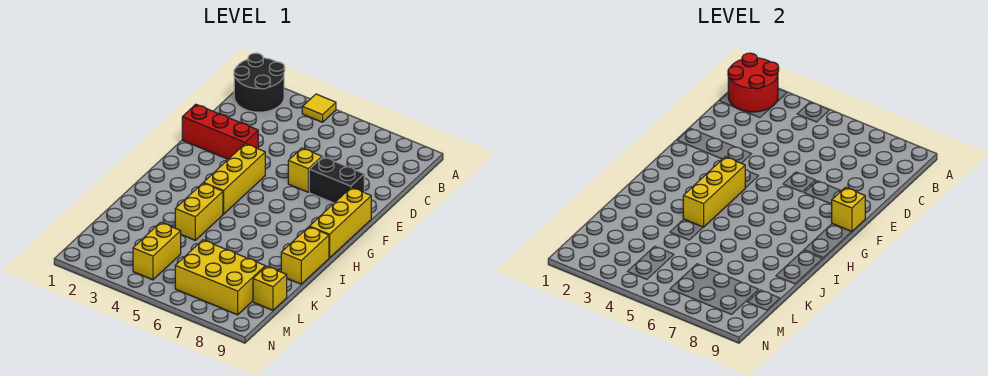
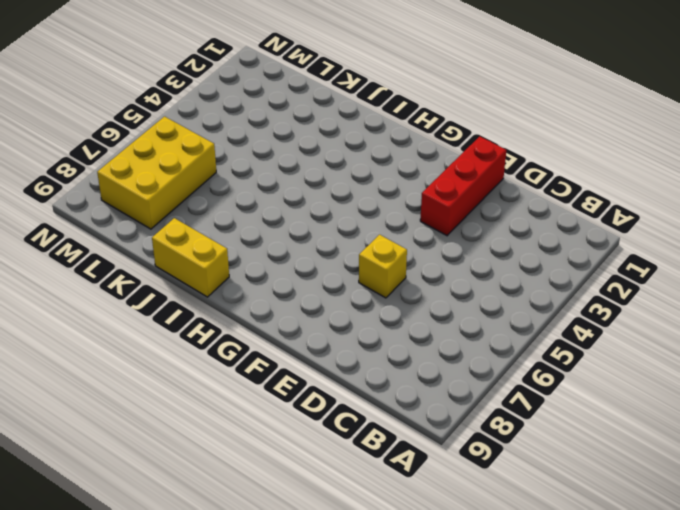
none -> black round brick A1:B2 level 1
none -> yellow tile A4 level 1
none -> black brick E7:E8 level 1

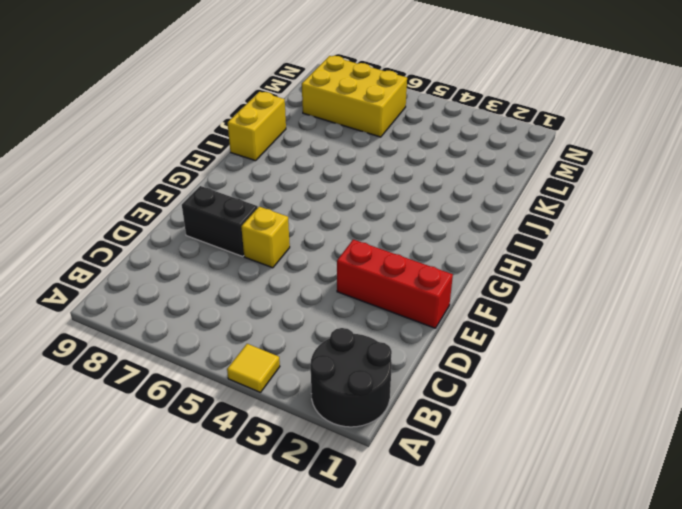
none -> yellow brick F4:H4 level 1
none -> yellow brick F9:H9 level 1
none -> yellow brick I4:J4 level 1

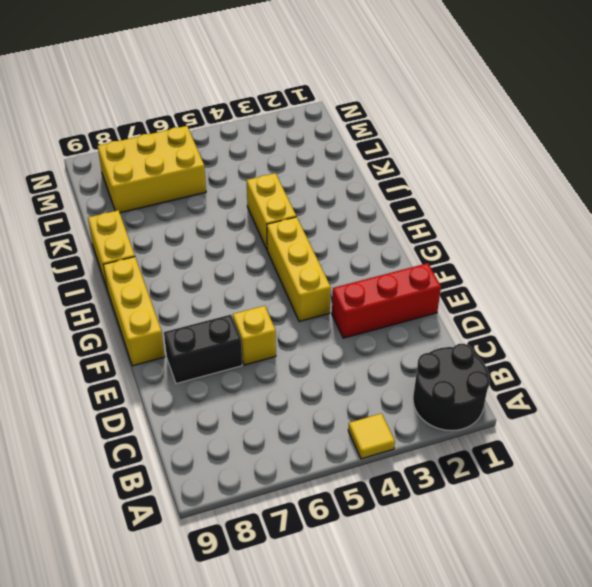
none -> yellow brick L4:M4 level 1
none -> yellow brick L9 level 1
none -> red round brick A1:B2 level 2

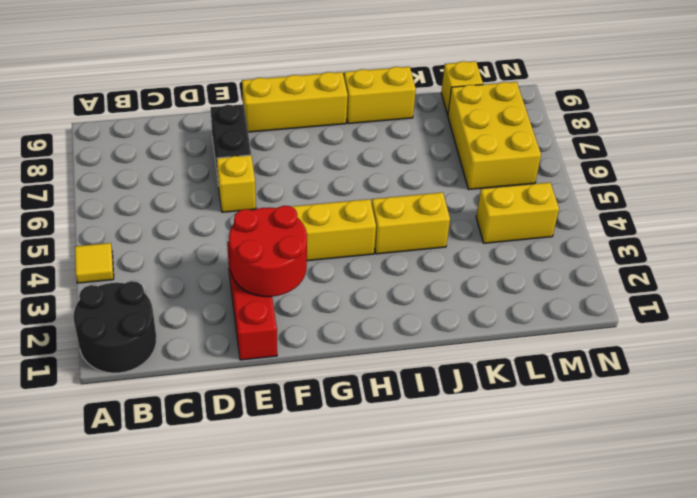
red round brick E2:F3 level 2 -> red round brick A1:B2 level 2
none -> yellow brick F9 level 2
none -> yellow brick G4:I4 level 2

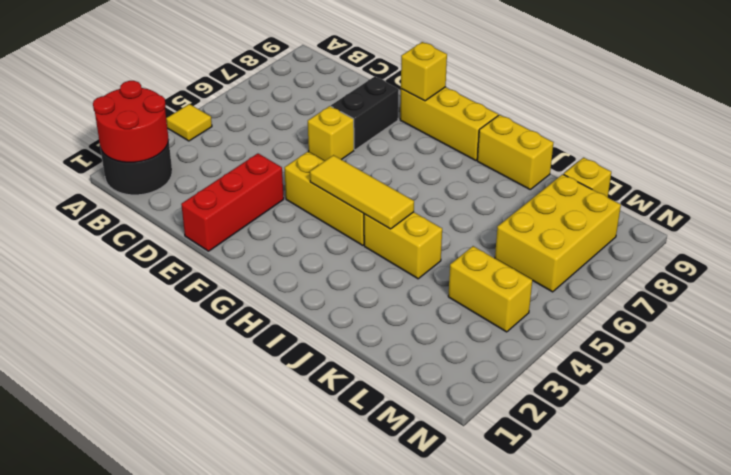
yellow tile G4:I4 level 2 -> yellow brick G4:I4 level 2

